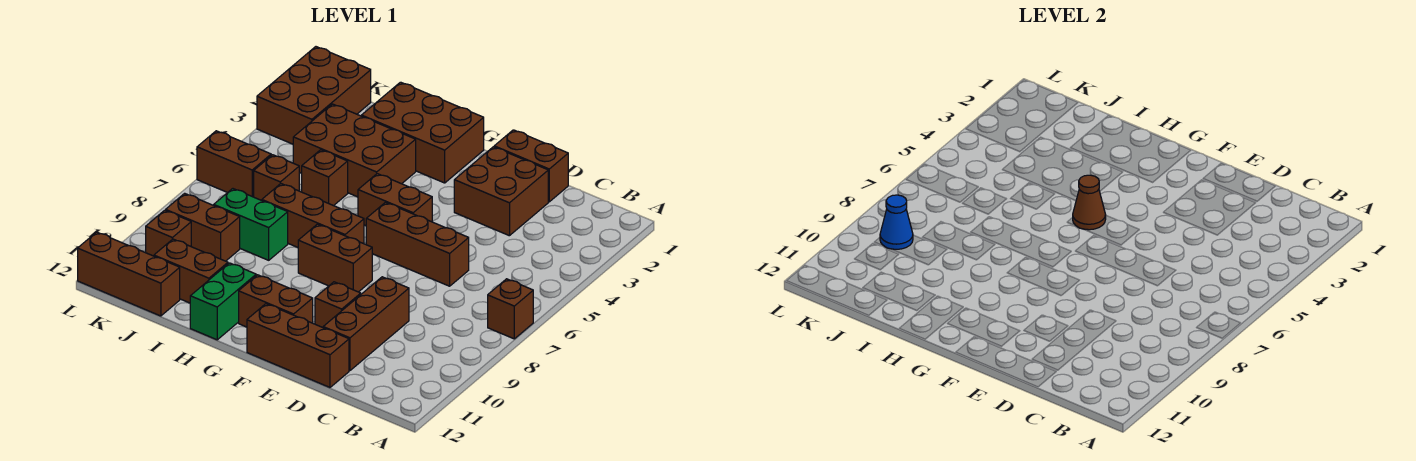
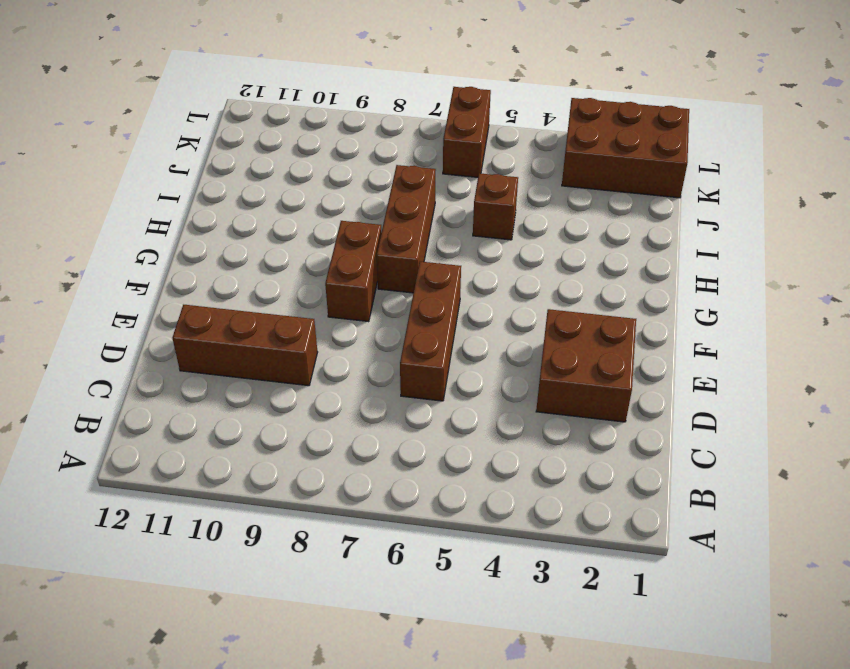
none -> brown brick A7 level 1
none -> brown brick D1:E1 level 1
none -> brown brick D12:F12 level 1

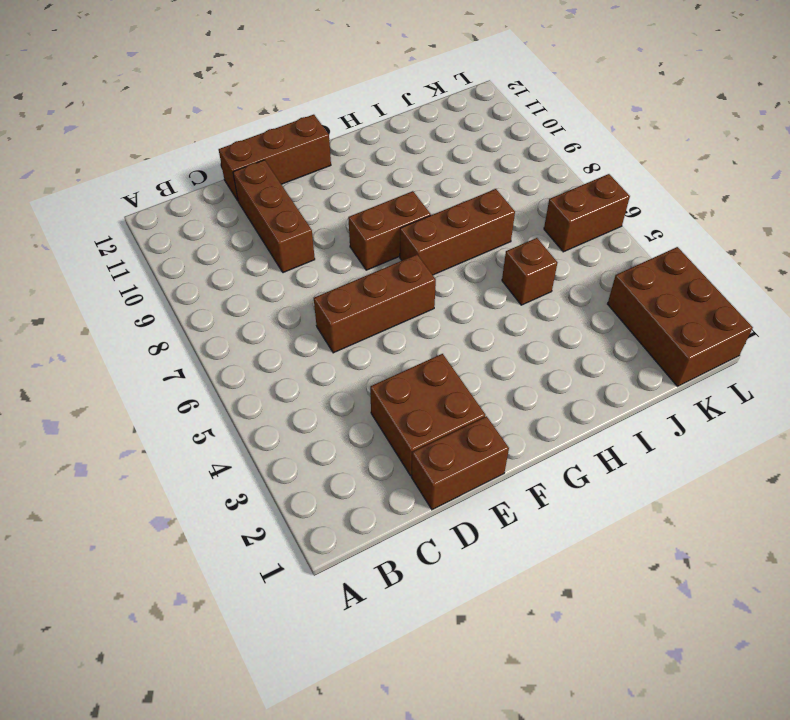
none -> brown brick A7 level 1
none -> brown brick E10 level 1
none -> brown brick F5:G5 level 1

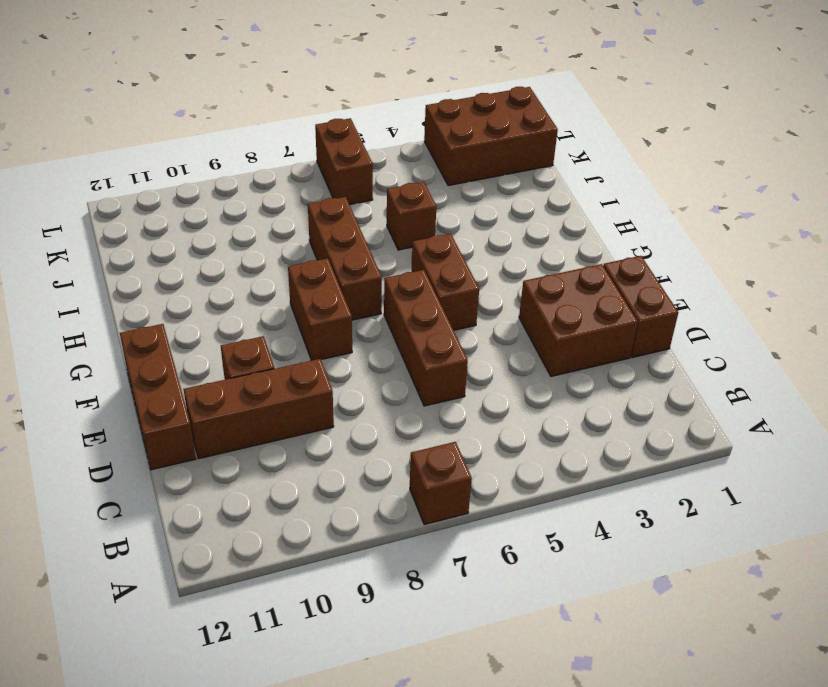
none -> brown brick F11:G11 level 1
none -> brown brick G1:I2 level 1
none -> brown brick H3:J4 level 1

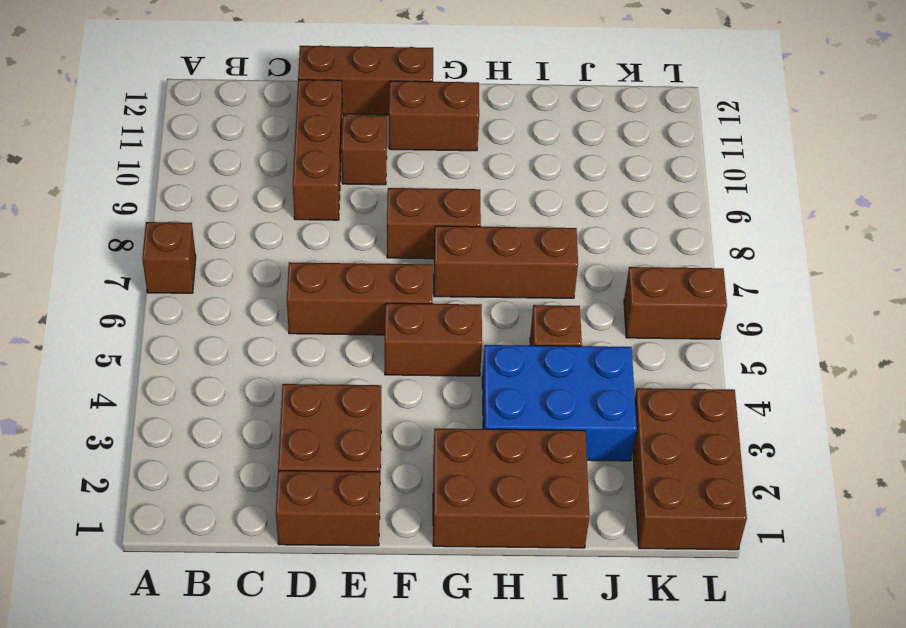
blue brick H3:J4 level 1 -> brown brick H3:J4 level 1
none -> green brick H11:H12 level 1
none -> green brick I8:J8 level 1
none -> brown brick I11:J11 level 1

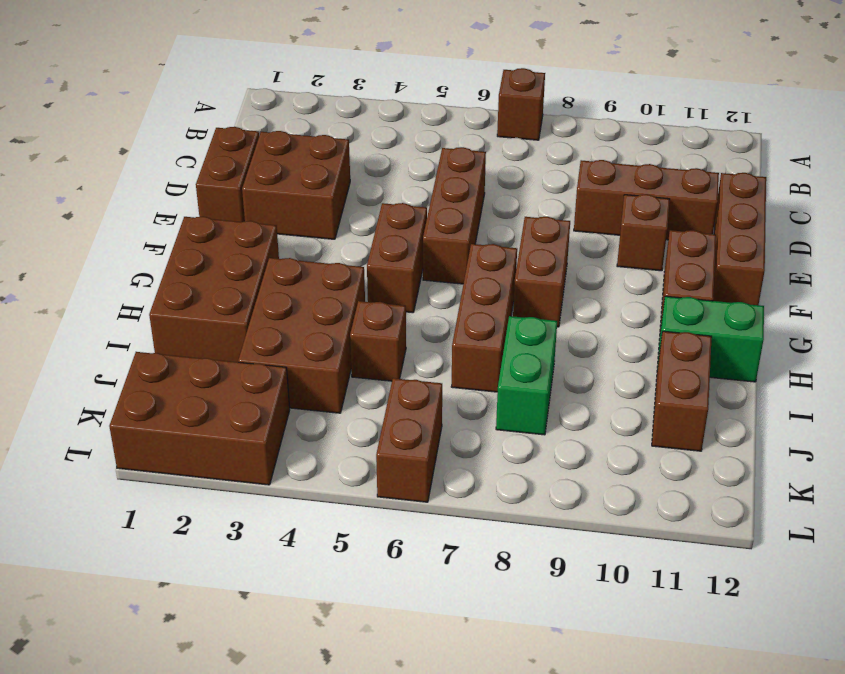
none -> brown brick J6 level 1
none -> brown brick J9:K9 level 1
none -> brown brick J12:L12 level 1

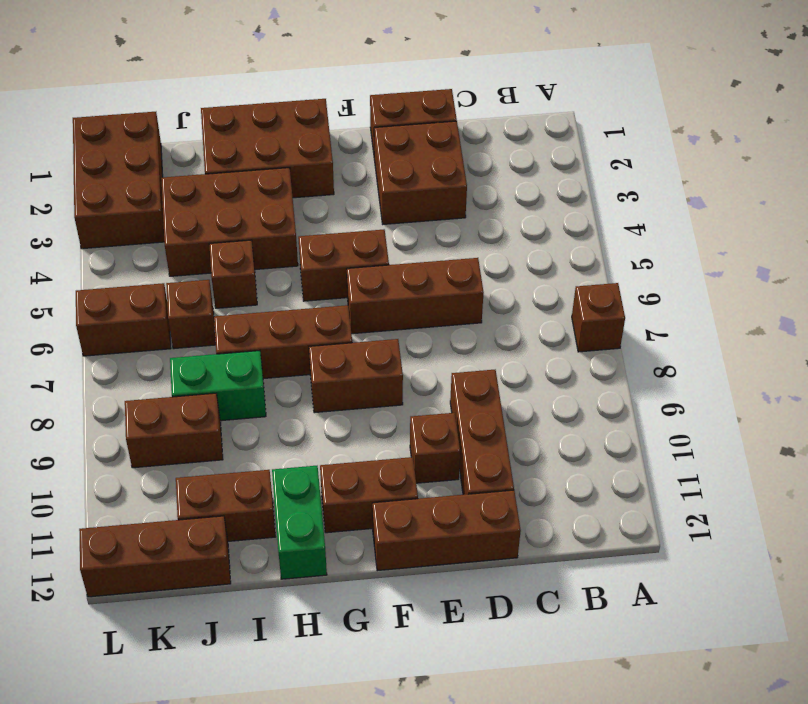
none -> brown brick K10 level 1
none -> brown cone G5 level 2
none -> blue cone K9 level 2

